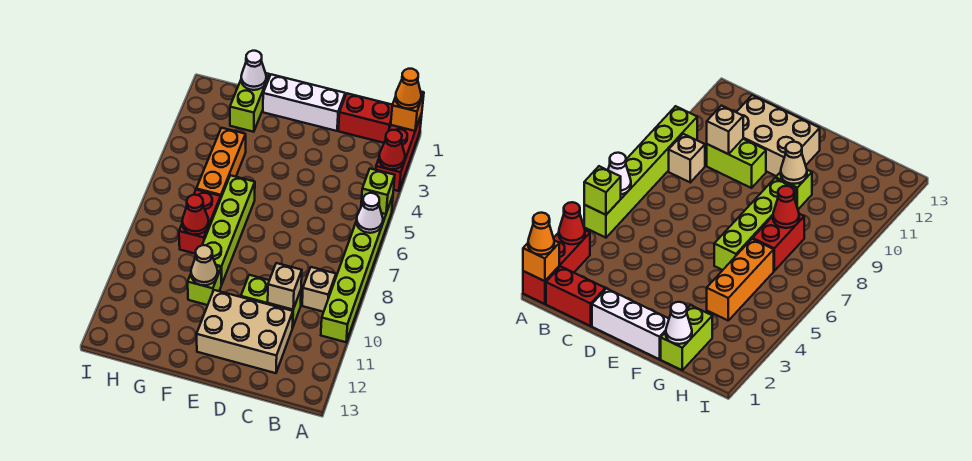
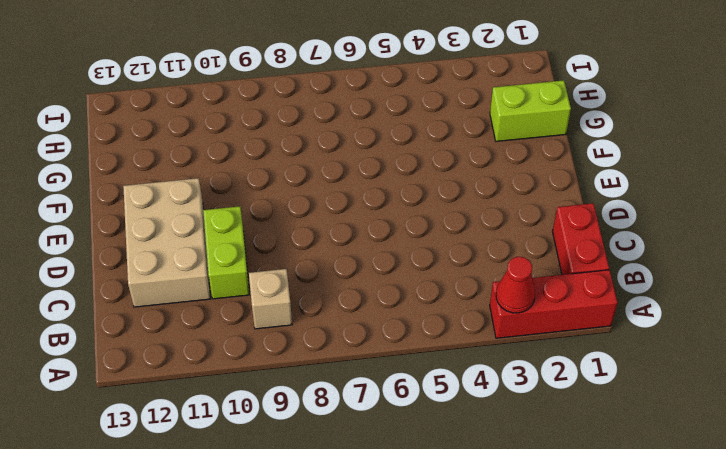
none -> lime brick A5:A10 level 1
none -> white brick D1:F1 level 1
none -> lime brick F6:F9 level 1

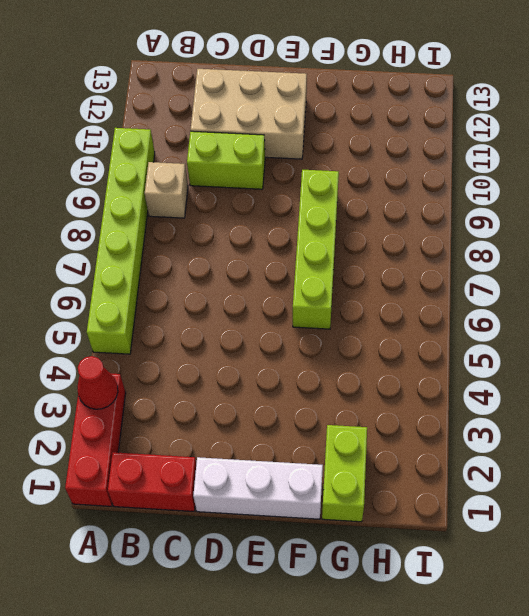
none -> lime brick F10 level 1
none -> orange brick G4:G6 level 1
none -> red brick G7:G8 level 1

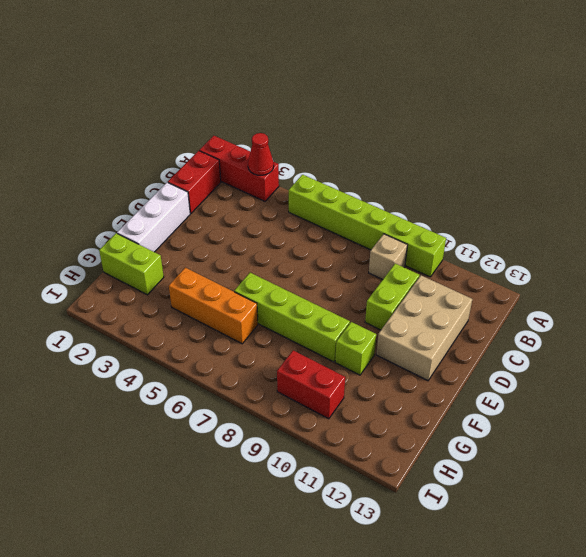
red brick H9:H10 level 1 -> red brick G7:G8 level 1
none -> orange brick A1 level 2
none -> lime brick A5 level 2
none -> white cone A6 level 2

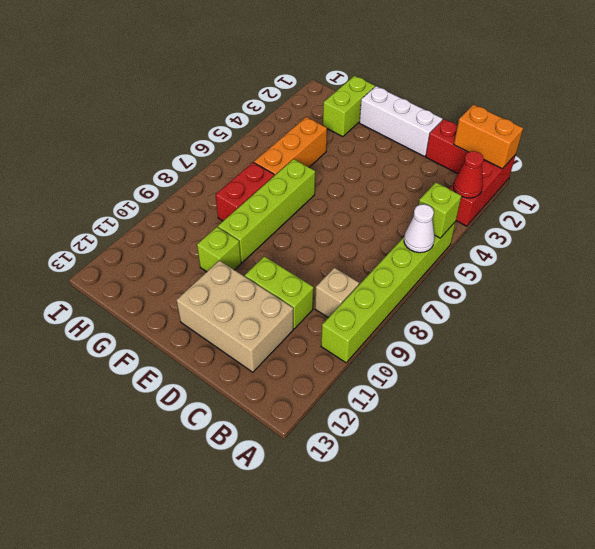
orange brick A1:B1 level 2 -> orange brick A1 level 2
none -> tan brick C10 level 2
none -> tan cone F10 level 2
none -> white cone G1 level 2

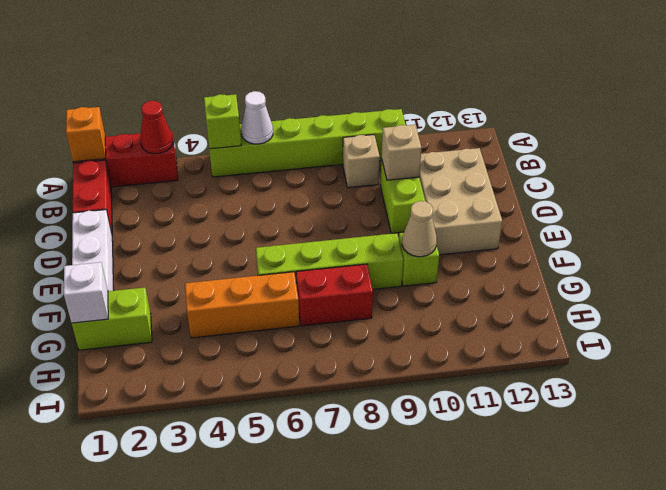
white brick G1 level 2 -> white cone G1 level 2
none -> red cone G8 level 2
none -> orange cone A1 level 3

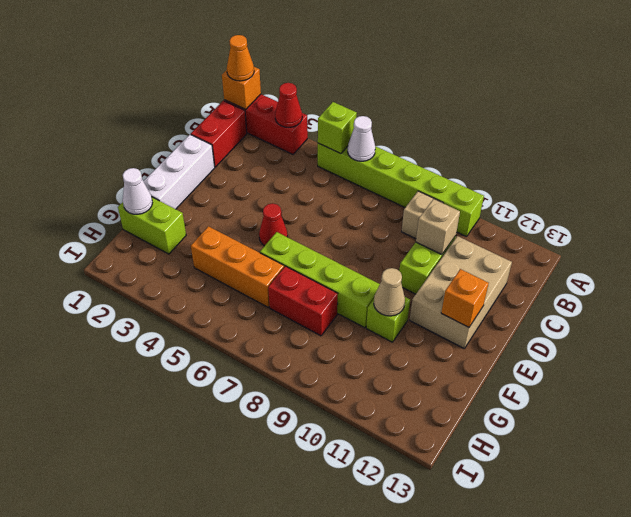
red cone E5 level 1 -> red cone G8 level 2
orange brick E12 level 2 -> none

